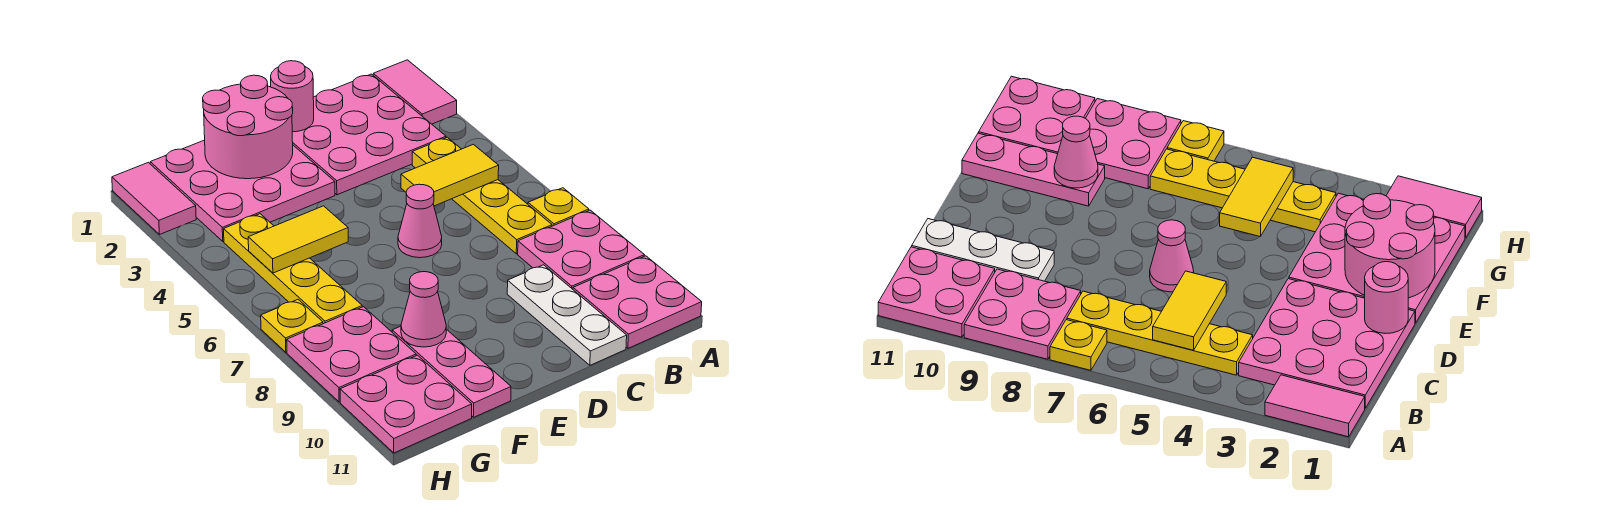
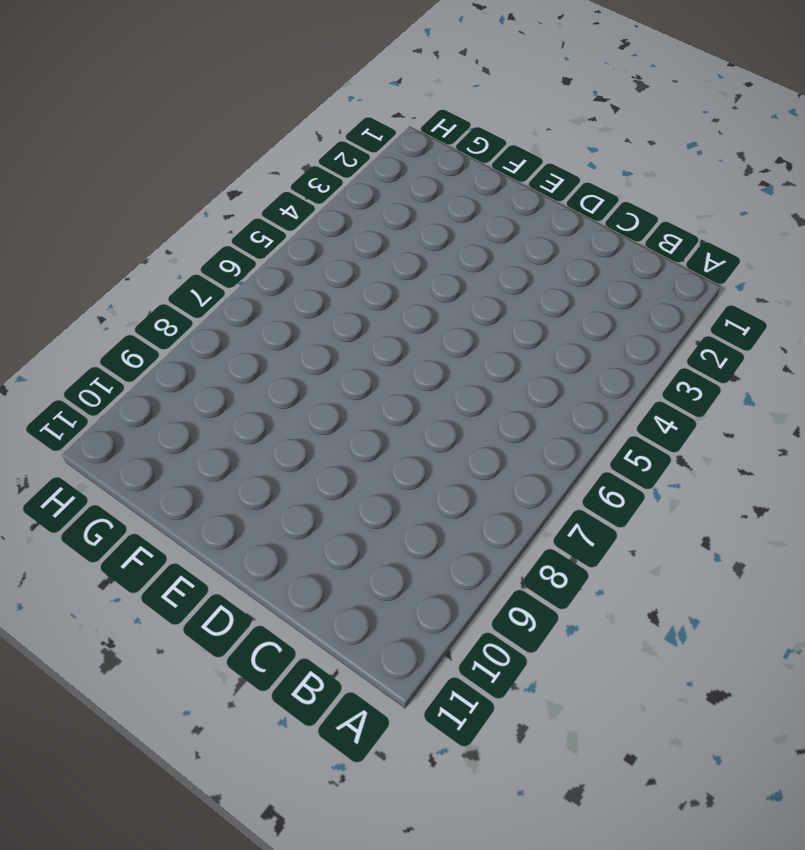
none -> pink tile A1:A2 level 1
none -> yellow plate A7 level 1
none -> pink plate A8:B9 level 1

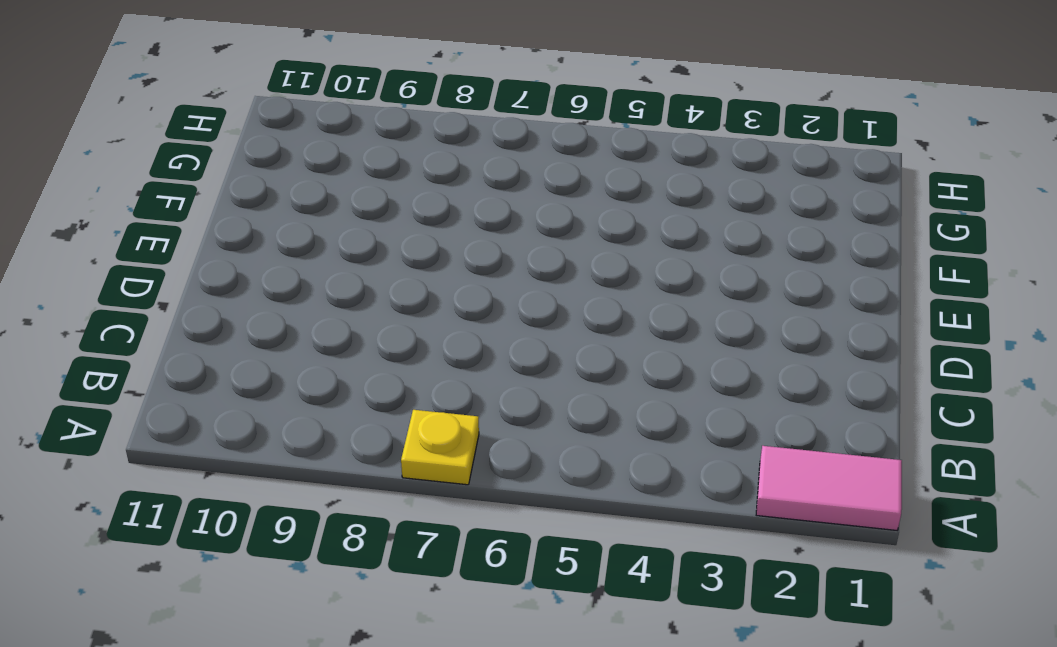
none -> pink plate A8:B9 level 1
none -> pink plate A10:B11 level 1
none -> pink plate B1:D3 level 1

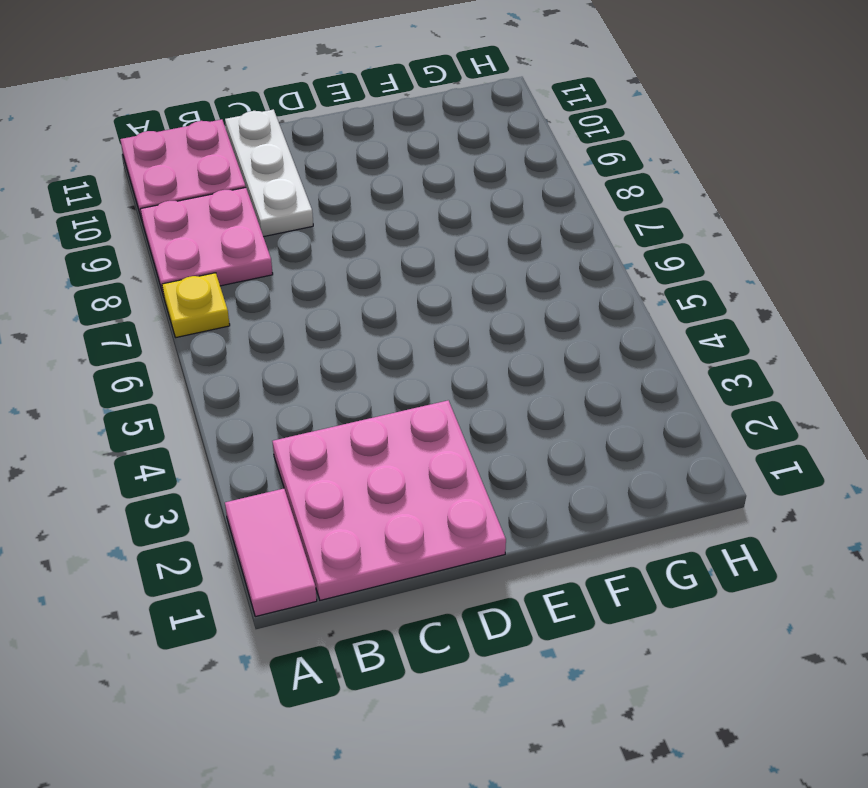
none -> yellow plate B4:B7 level 1
none -> pink cone D6 level 1
none -> pink plate E1:G3 level 1

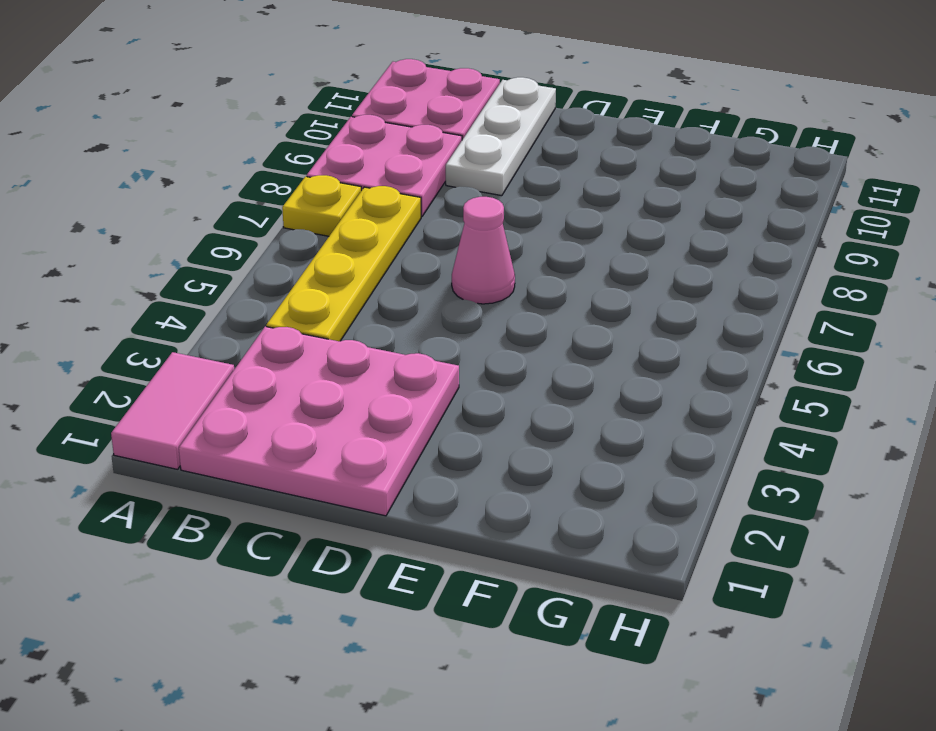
none -> pink plate E1:G3 level 1
none -> pink plate F9:F11 level 1
none -> yellow plate G4:G7 level 1

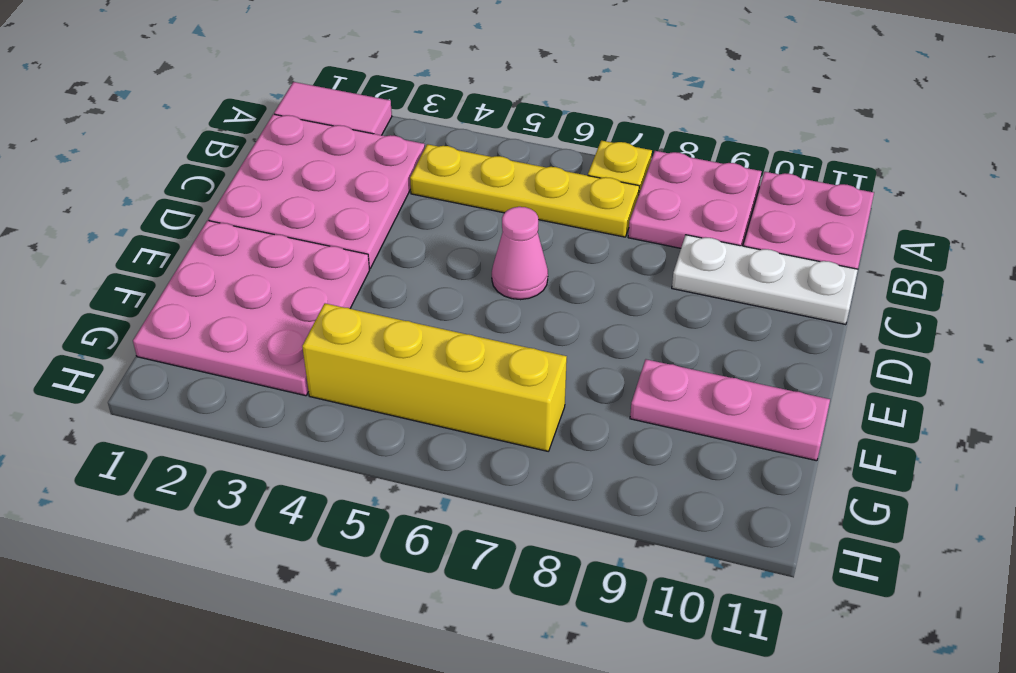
yellow brick G4:G7 level 1 -> yellow plate G4:G7 level 1
none -> pink plate G8:H9 level 1
none -> pink plate G10:H11 level 1
none -> pink tile H1:H2 level 1

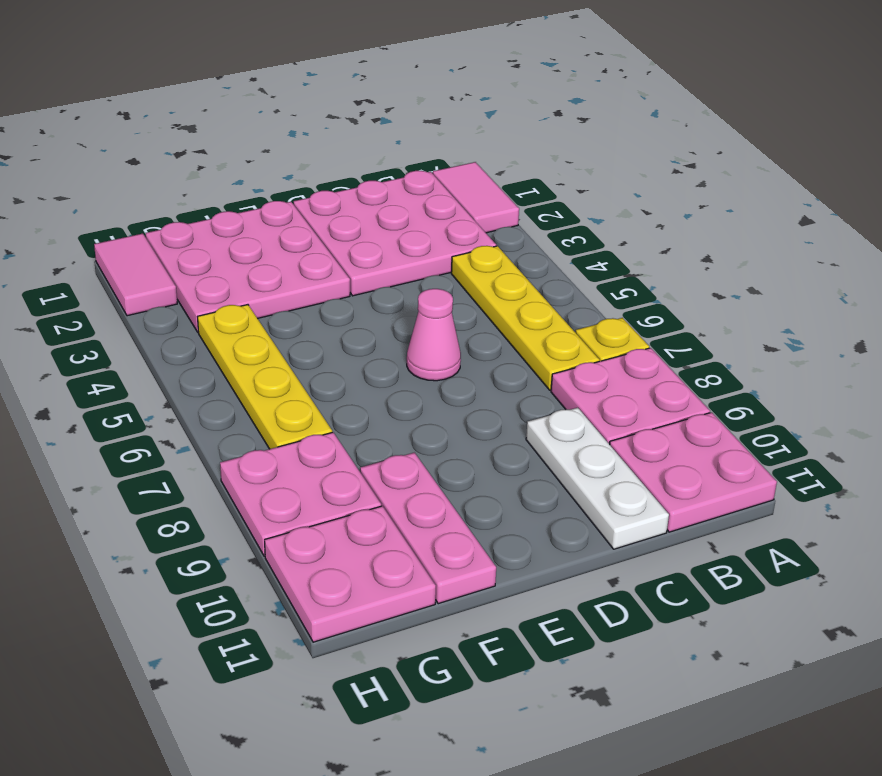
none -> yellow plate H7 level 1
none -> yellow tile B5:C5 level 2
none -> pink round brick D1 level 2

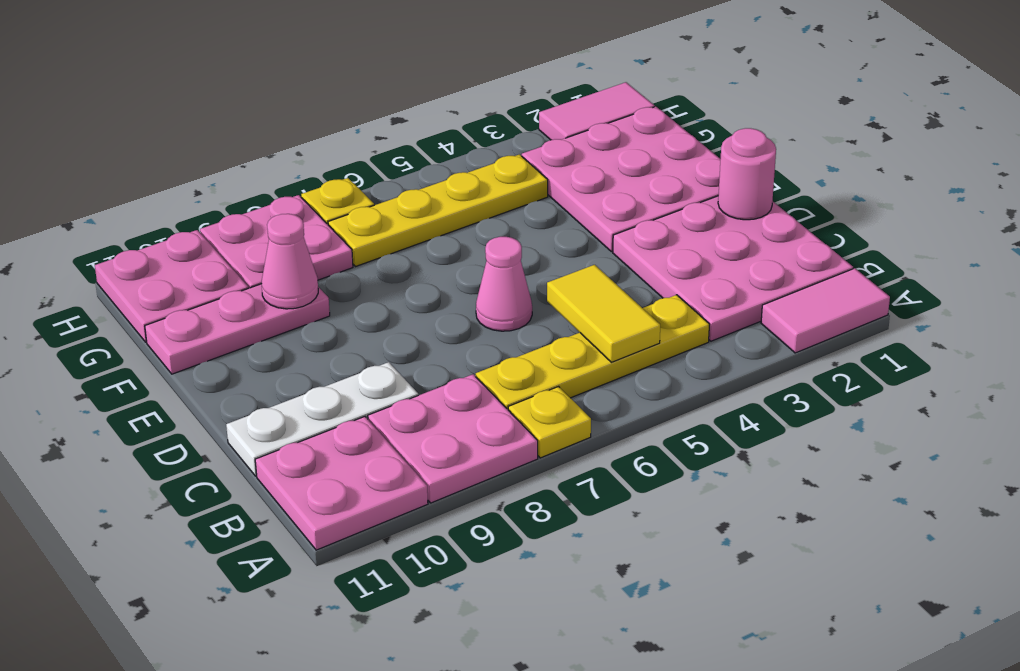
none -> pink round brick E1:F2 level 2
none -> yellow tile F5:G5 level 2

